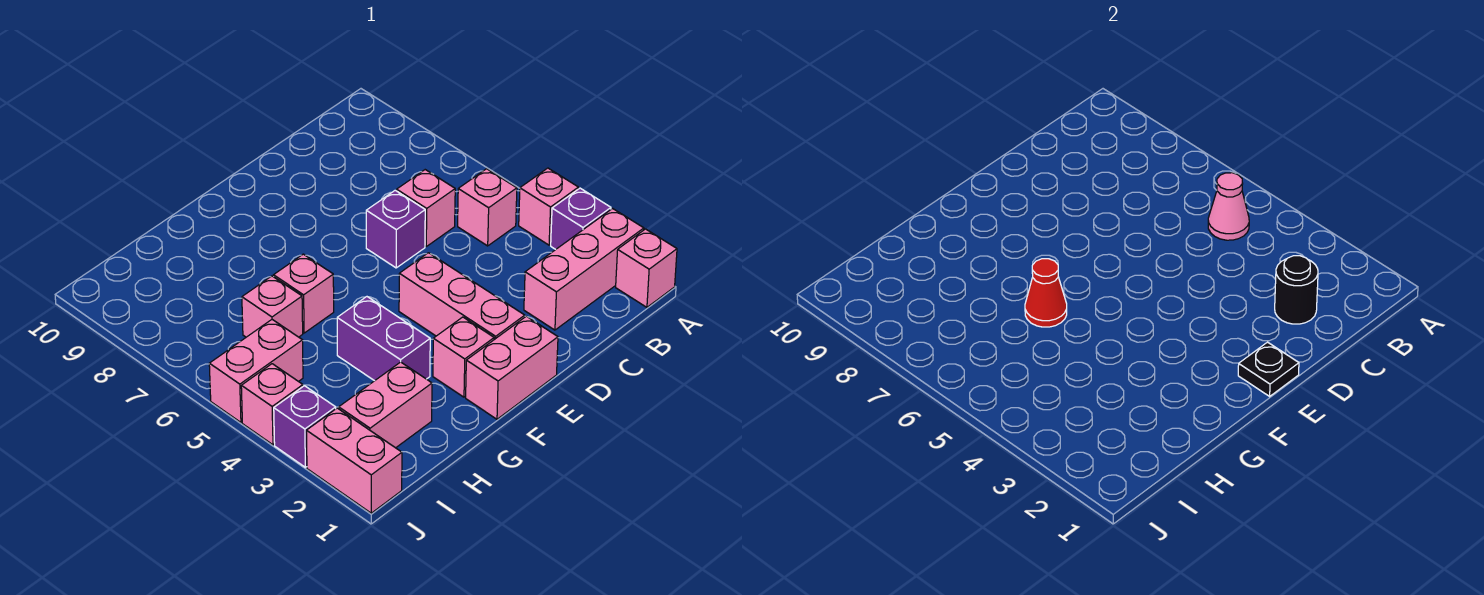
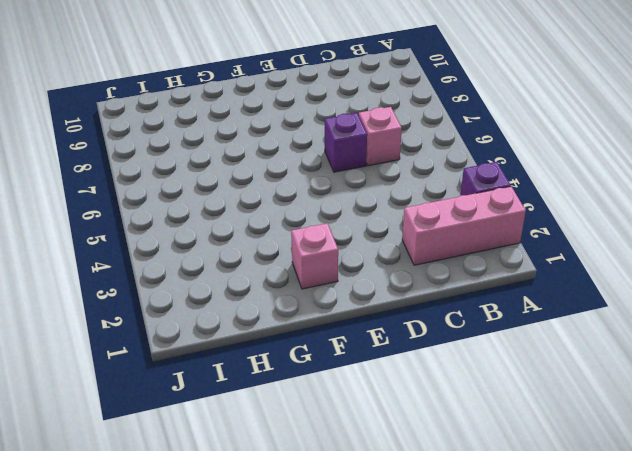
none -> pink brick A1 level 1
none -> pink brick A4 level 1
none -> pink brick B5 level 1

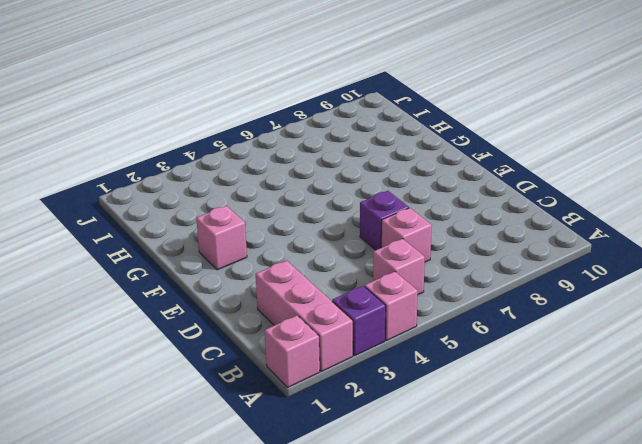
none -> pink brick E1:F1 level 1
none -> pink brick E2:E4 level 1
none -> purple brick G3:G4 level 1

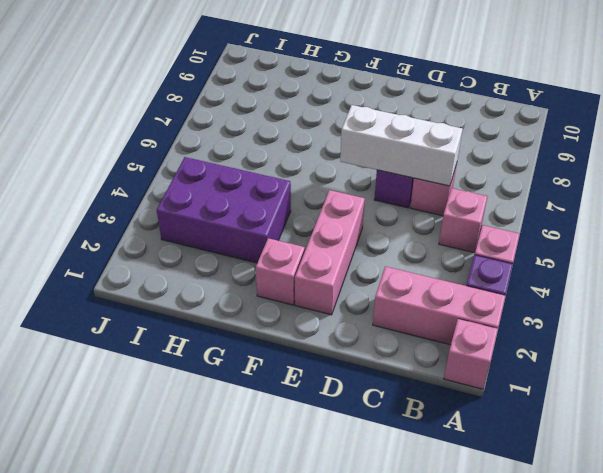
white brick C6:E6 level 2 -> none
purple brick G3:I4 level 1 -> purple brick G3:G4 level 1
none -> pink brick E1:F1 level 1
none -> pink brick G6 level 1
none -> pink brick H2:I2 level 1

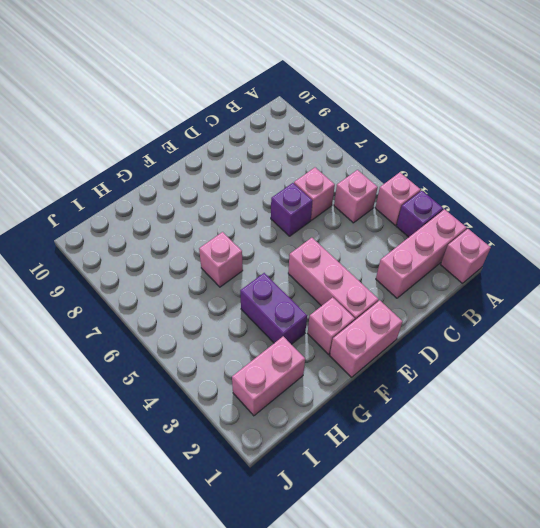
none -> pink brick H6 level 1
none -> pink brick I5:J5 level 1
none -> pink brick J1:J2 level 1

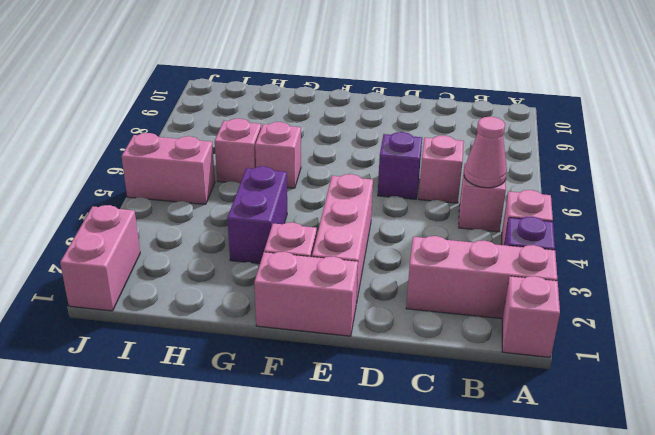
none -> pink brick H2:I2 level 1
none -> purple brick J3 level 1
none -> pink brick J4 level 1

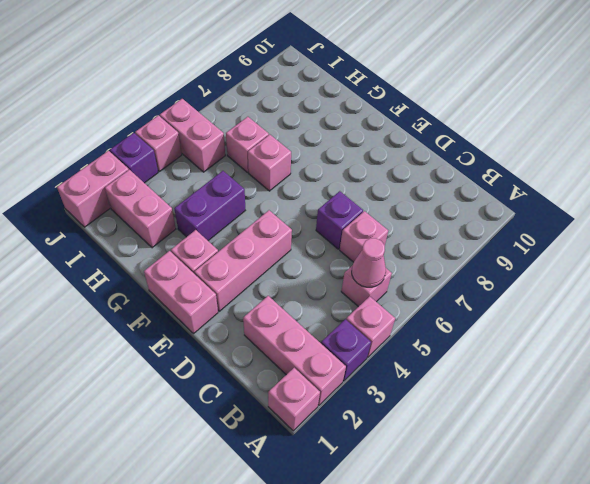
none -> black round brick C2 level 2
none -> black plate E1 level 2
none -> red cone G6 level 2

